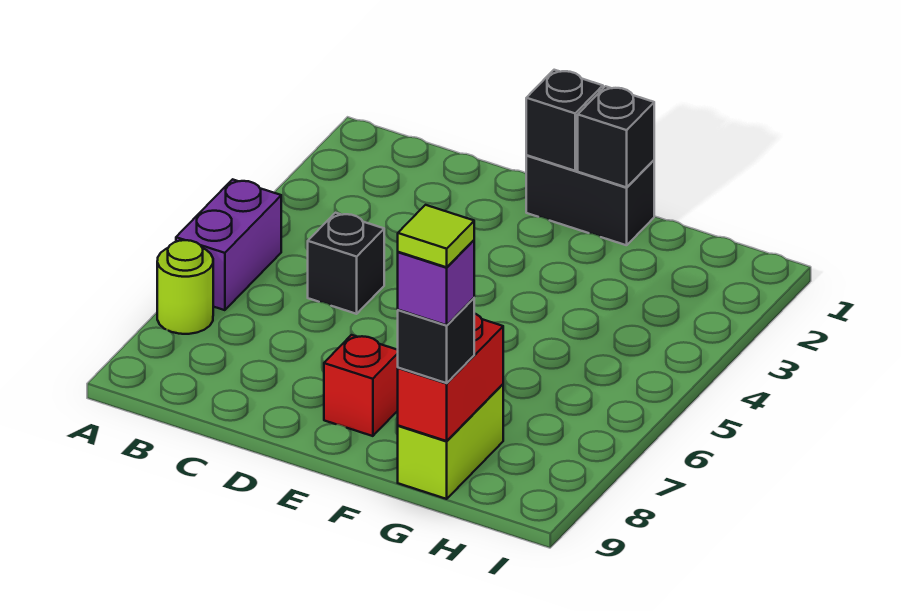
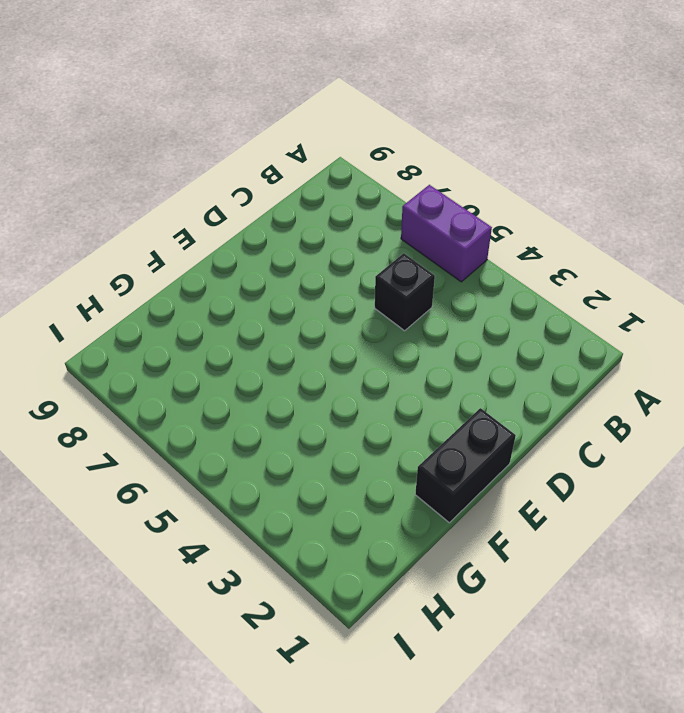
none -> lime round brick A7 level 1
none -> red brick E8 level 1
none -> lime brick G8:G9 level 1

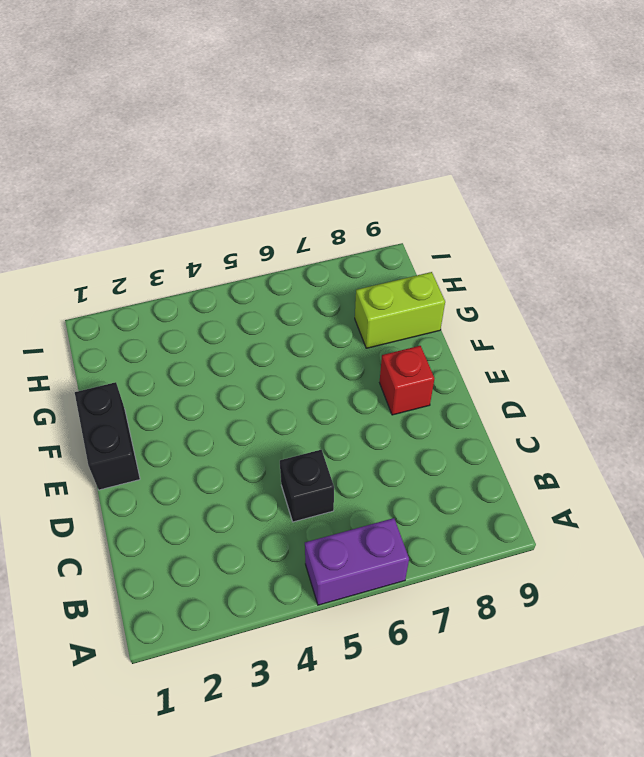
none -> lime round brick A7 level 1
none -> black brick E1 level 2
none -> black brick F1 level 2

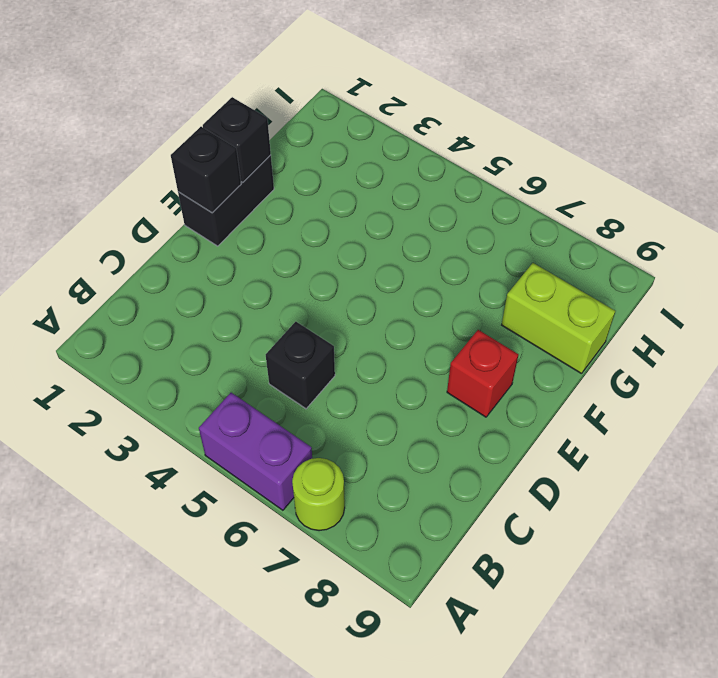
none -> red brick G8:G9 level 2
none -> black brick G9 level 3
none -> purple brick G9 level 4

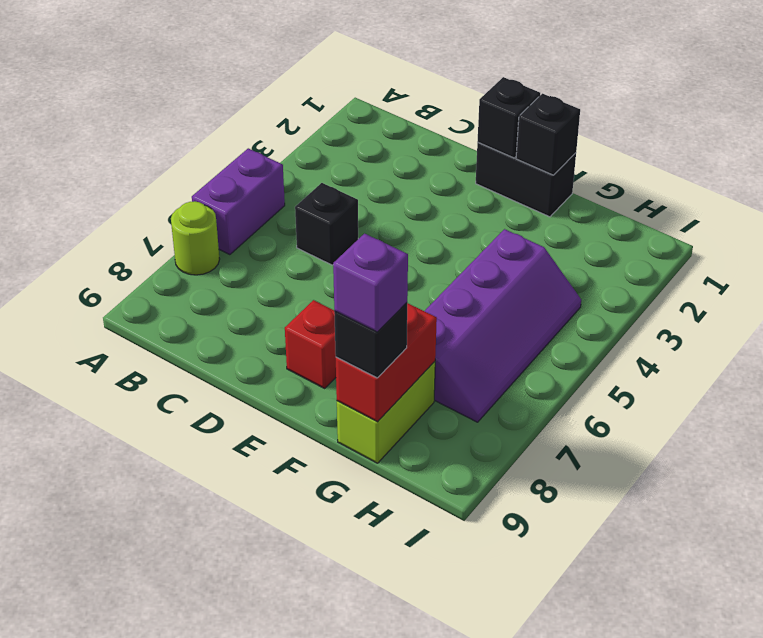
purple slope G4:H7 level 1 top G -> none
none -> lime tile G9 level 5

